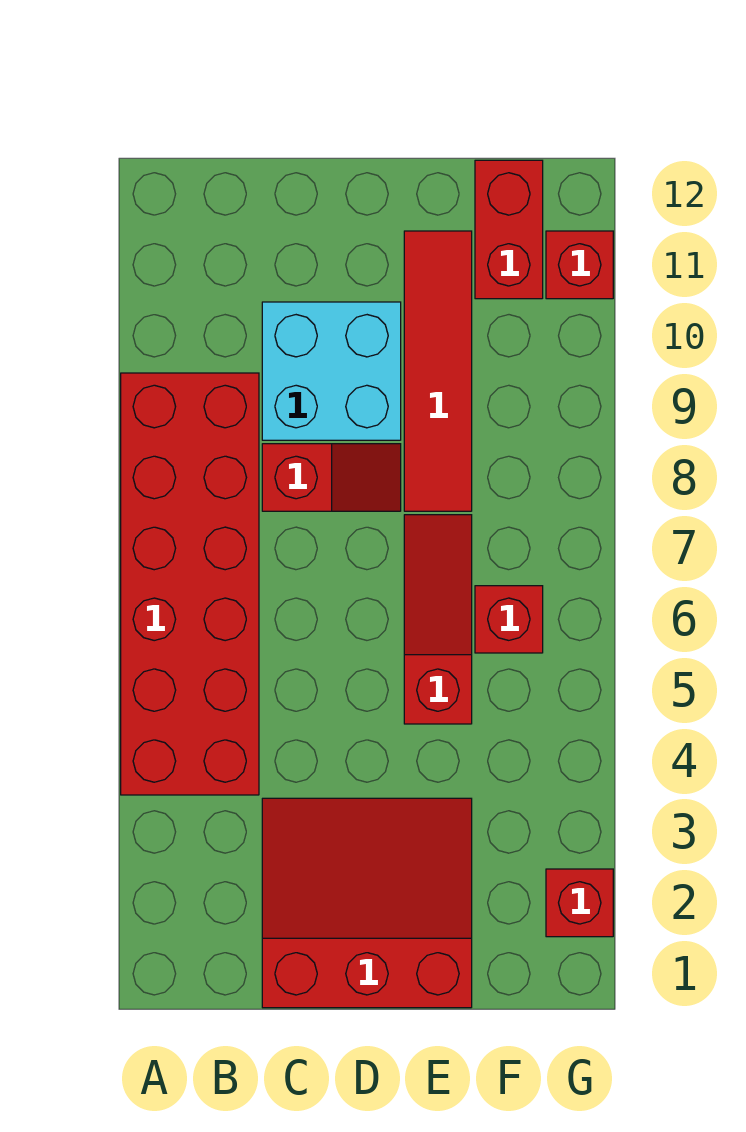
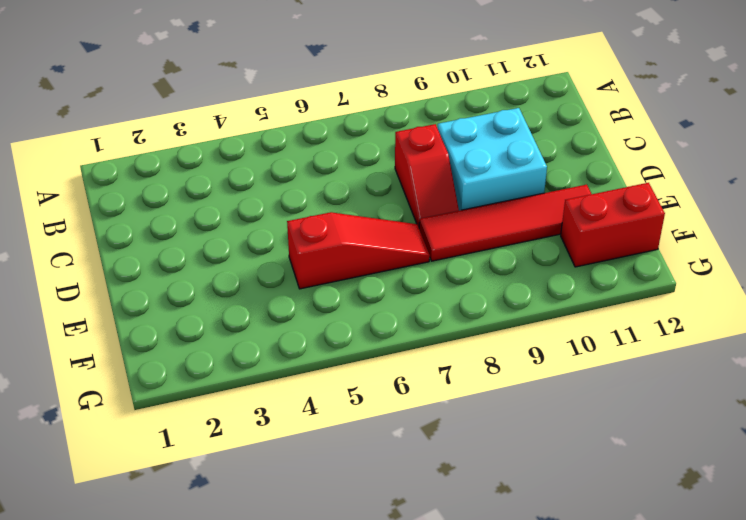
none -> red brick A4:B9 level 1
none -> red slope C1:E3 level 1 top 1

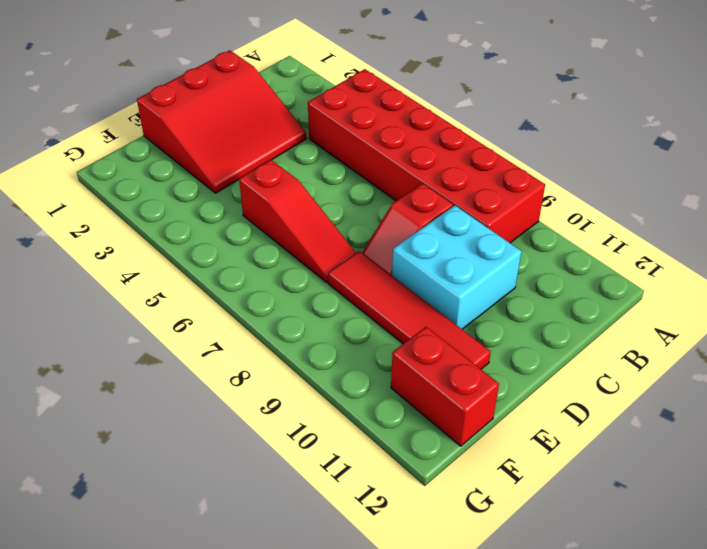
none -> red brick F6 level 1
none -> red brick G2 level 1

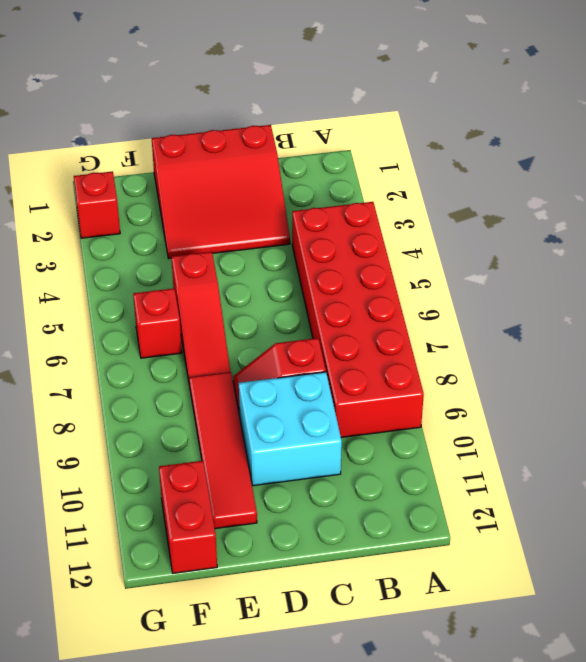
none -> red brick G11 level 1

